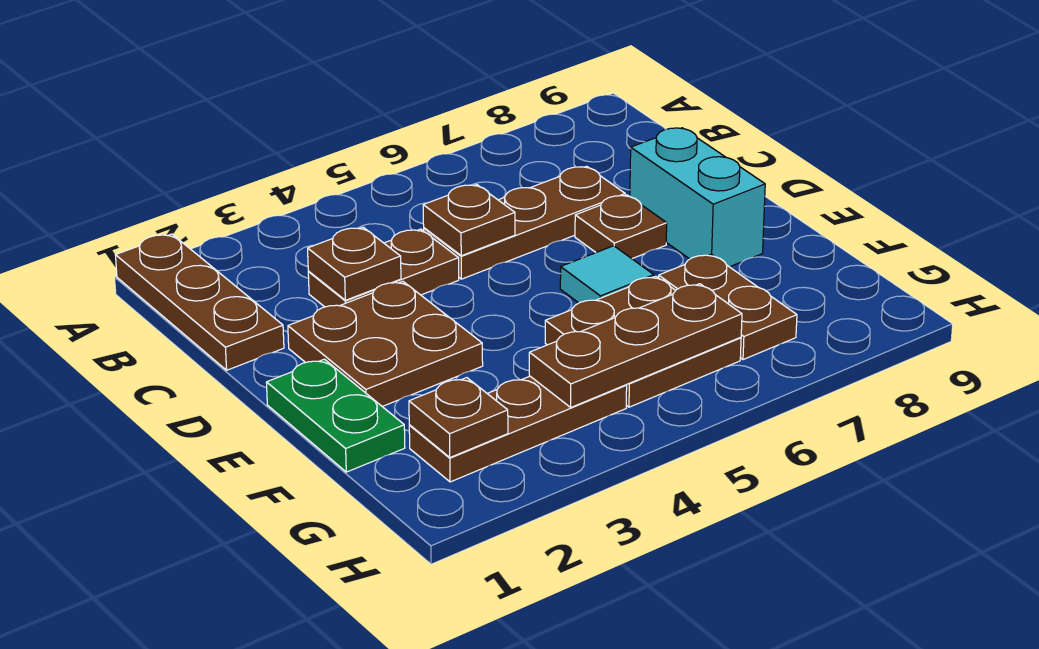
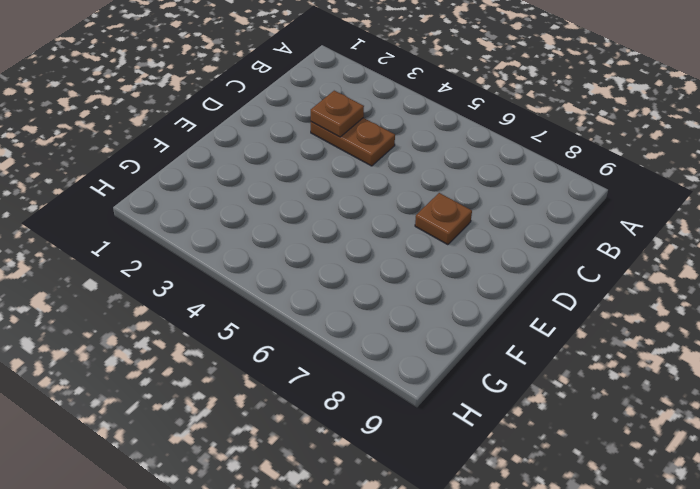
none -> brown plate A1:C1 level 1
none -> brown plate C5:C7 level 1
none -> brown plate D2:E3 level 1

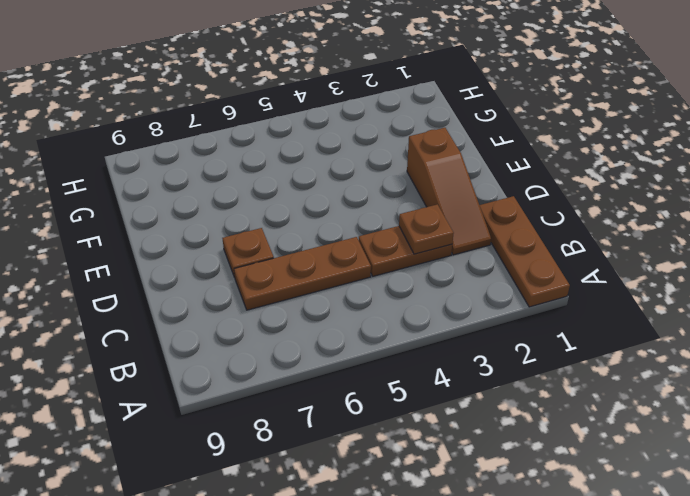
brown slope C2:E2 level 1 top E -> brown plate D2:E3 level 1
none -> cyan brick D8:E8 level 1
none -> green plate E1:F1 level 1
none -> cyan tile E6 level 1

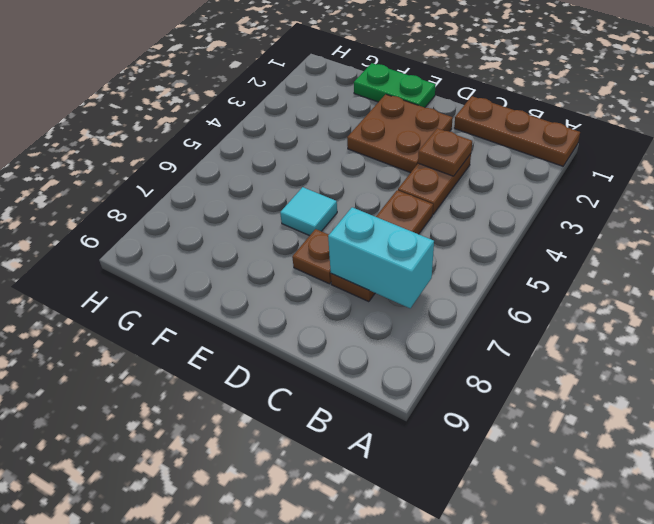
cyan brick B7:C7 level 2 -> cyan brick D8:E8 level 1
none -> brown plate F5:G6 level 1
none -> brown plate F7:G7 level 1
none -> brown plate G2:G4 level 1

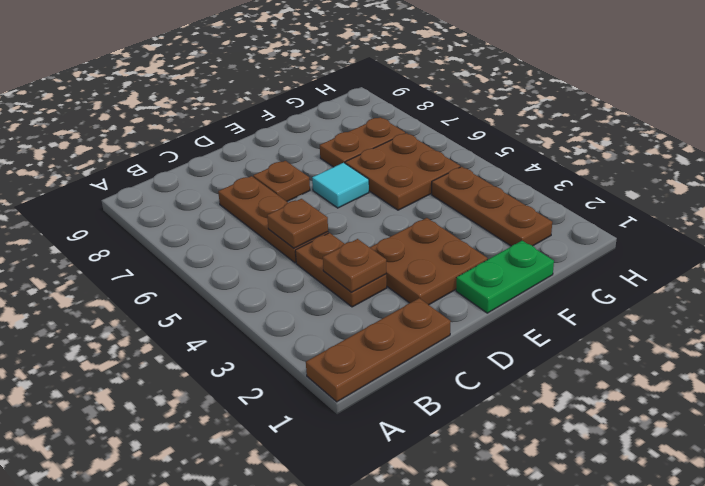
none -> cyan brick D8:E8 level 1
none -> brown plate G2 level 2
none -> brown plate G4:G6 level 2

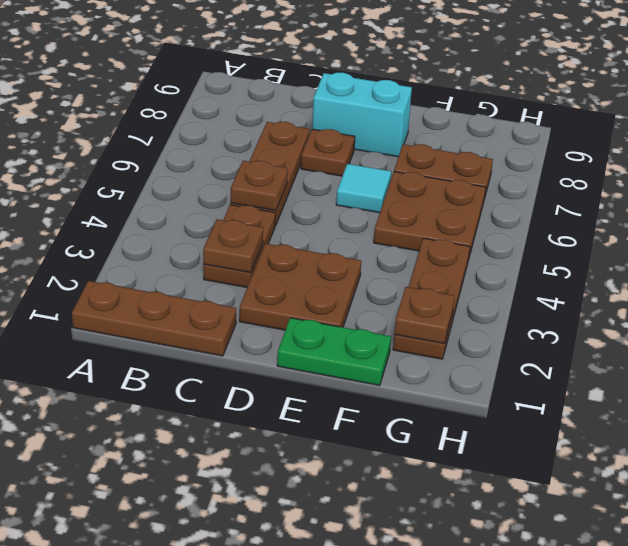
none -> brown plate G4:G6 level 2

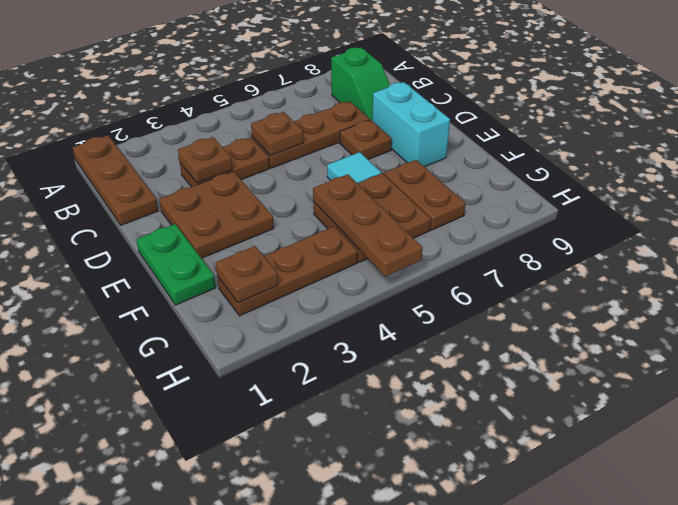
green slope B8:C8 level 1 top B -> none
brown plate F5:H5 level 2 -> brown plate G4:G6 level 2

